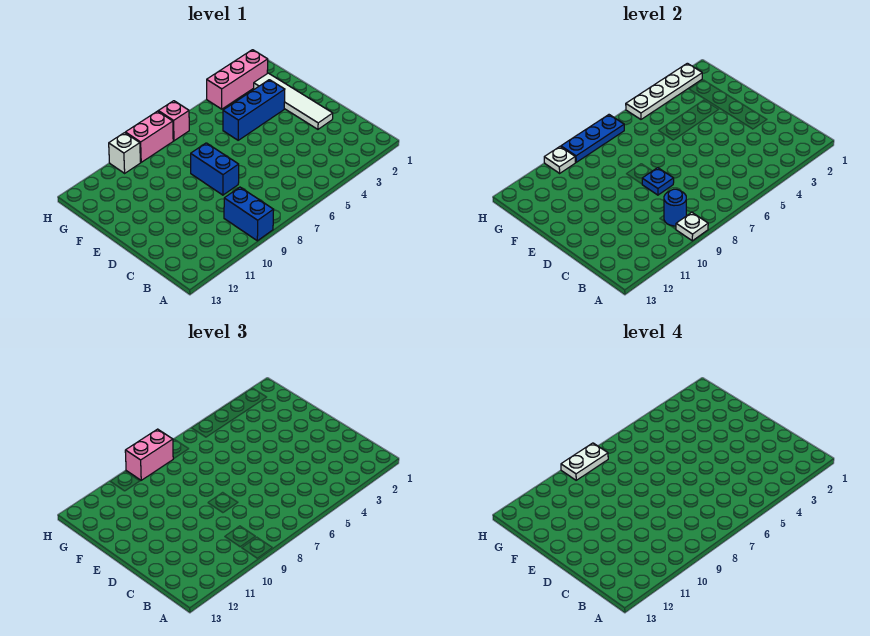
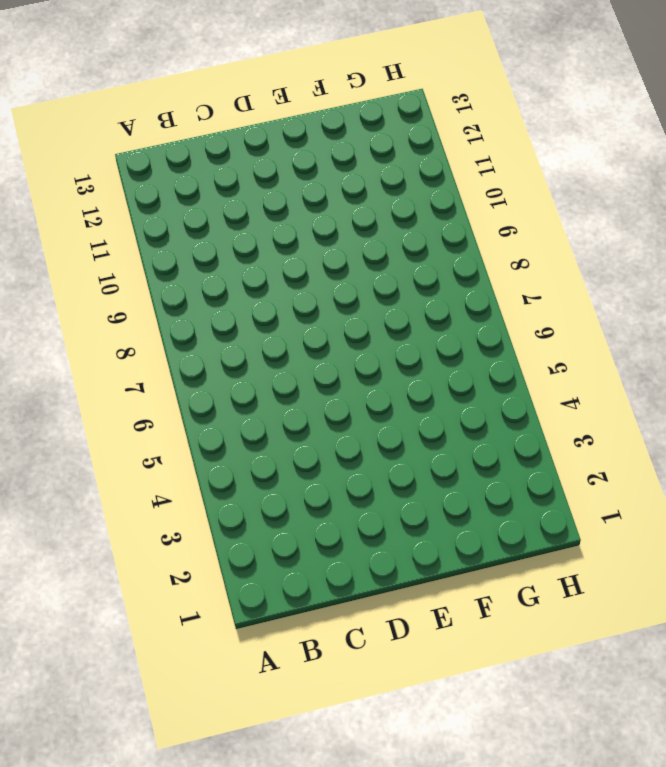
none -> blue brick A9:B9 level 1
none -> white tile D2:G2 level 1
none -> blue brick D8:E8 level 1

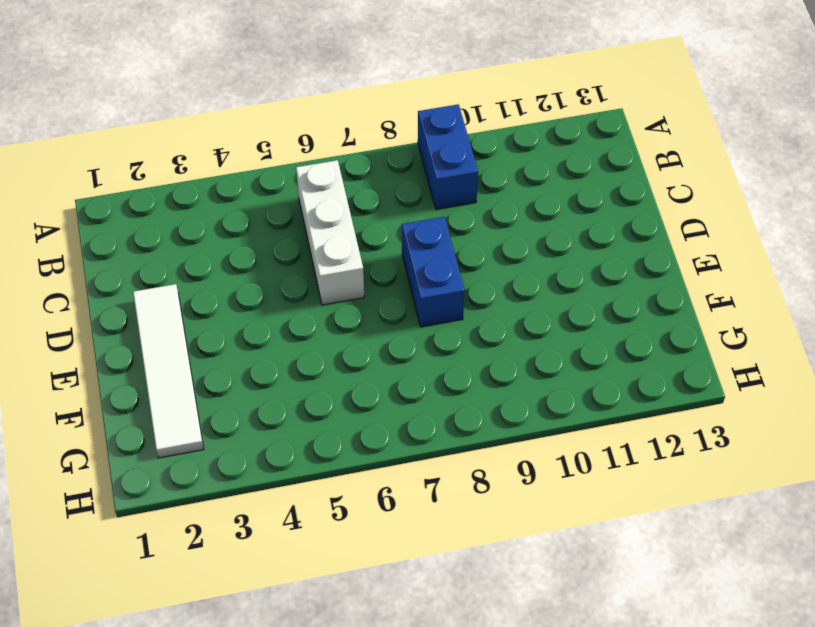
white brick B6:D6 level 1 -> none
none -> blue brick F3:F5 level 1
none -> pink brick H2:H4 level 1
none -> pink brick H7 level 1

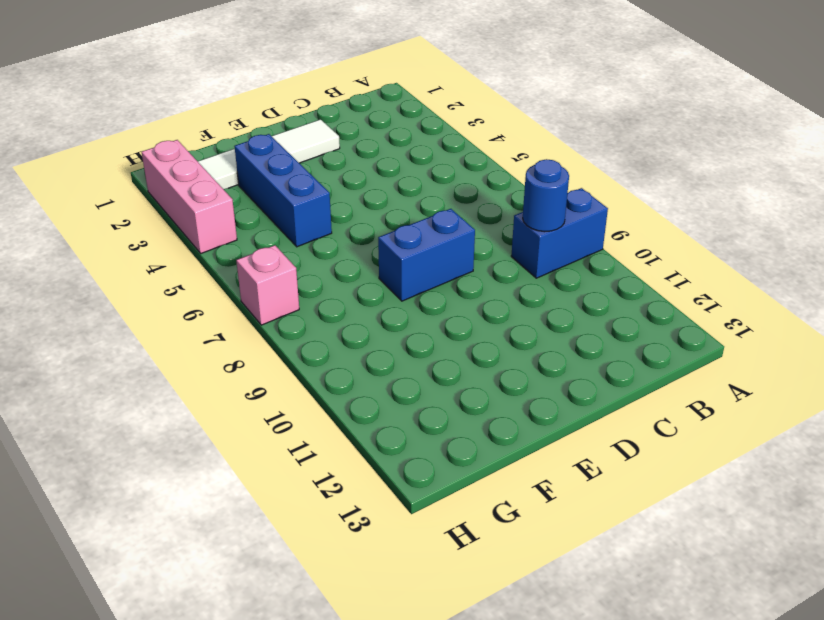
none -> pink brick H8:H9 level 1
none -> white brick H10 level 1
none -> white plate A9 level 2

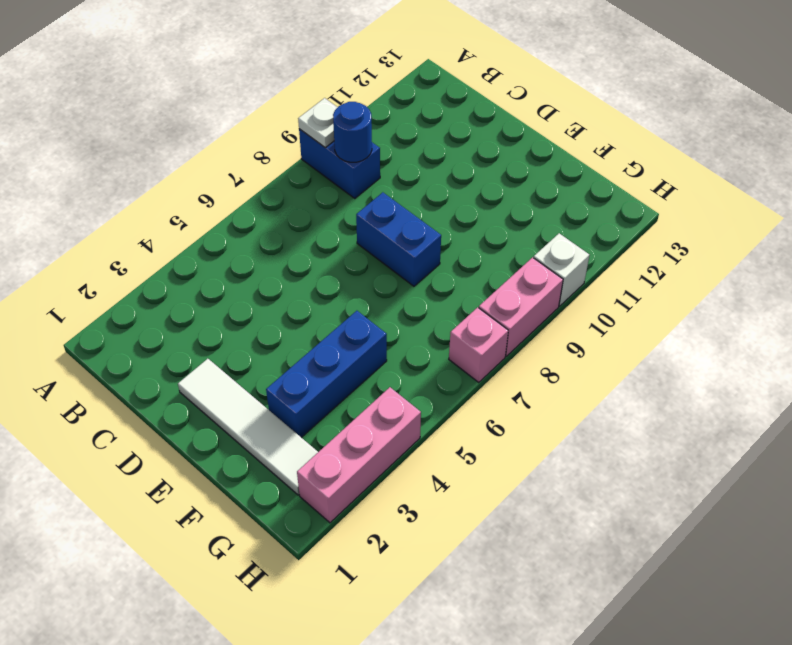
none -> blue plate D8 level 2
none -> white plate H2:H5 level 2
none -> blue plate H7:H9 level 2

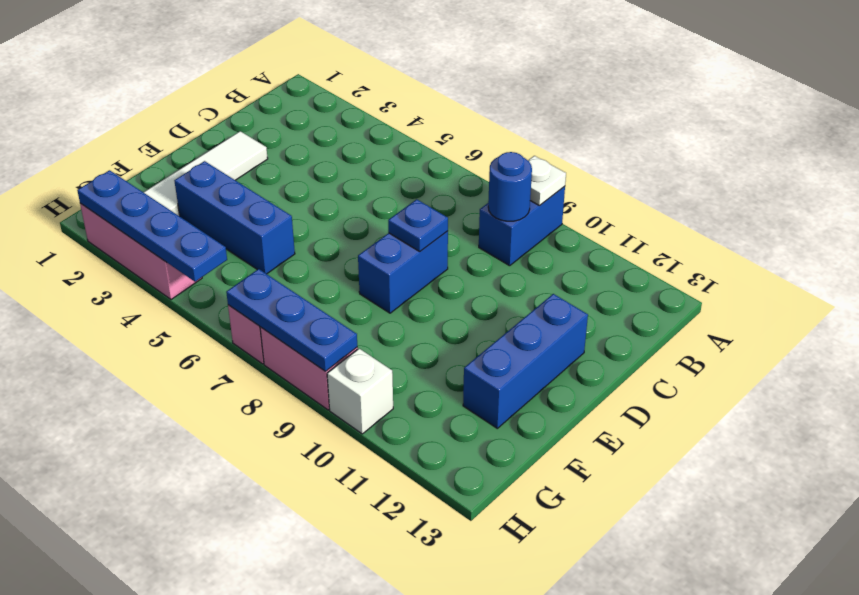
blue brick D12:F12 level 1 -> none
blue plate H2:H5 level 2 -> white plate H2:H5 level 2
none -> white plate H10 level 2
none -> pink brick H8:H9 level 3
none -> white plate H8:H9 level 4

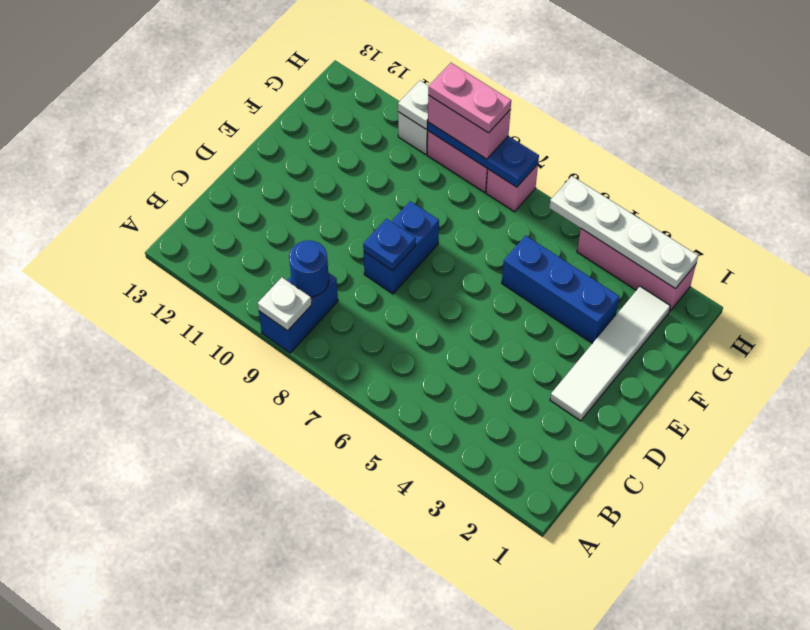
pink plate H8:H9 level 4 -> white plate H8:H9 level 4

